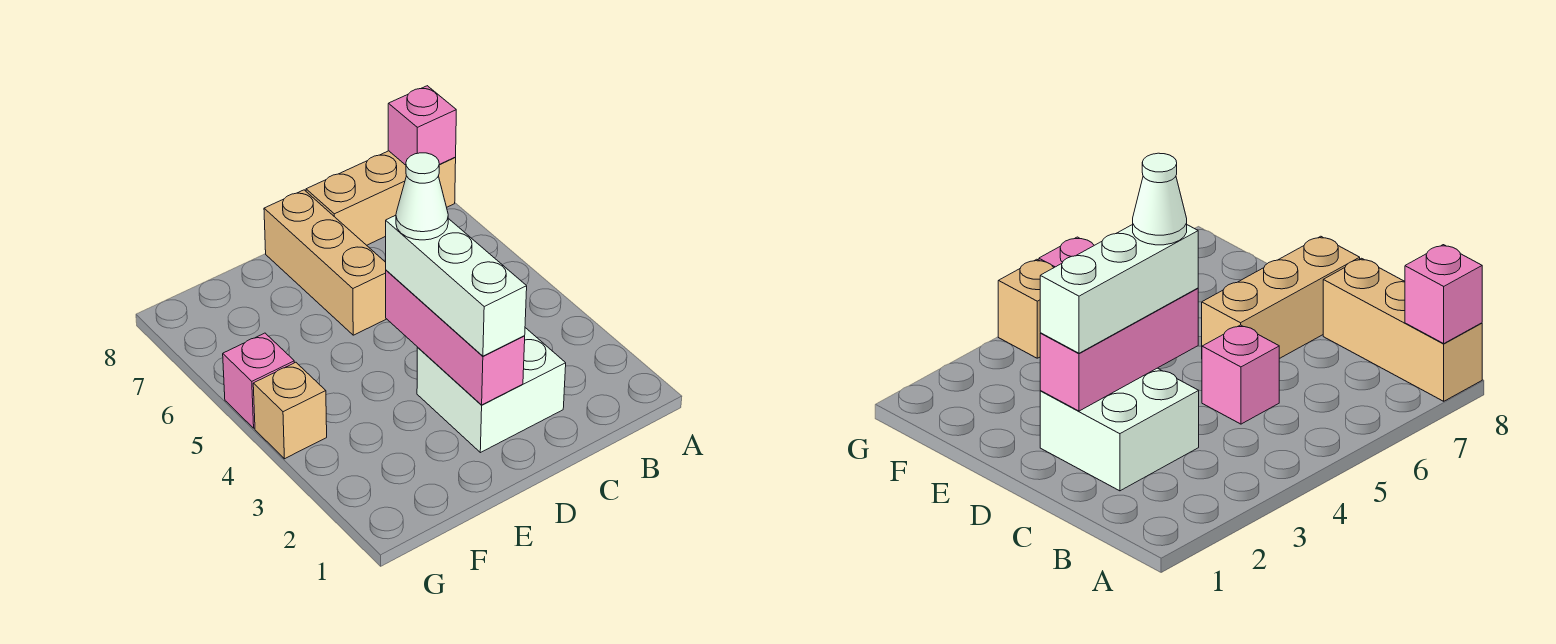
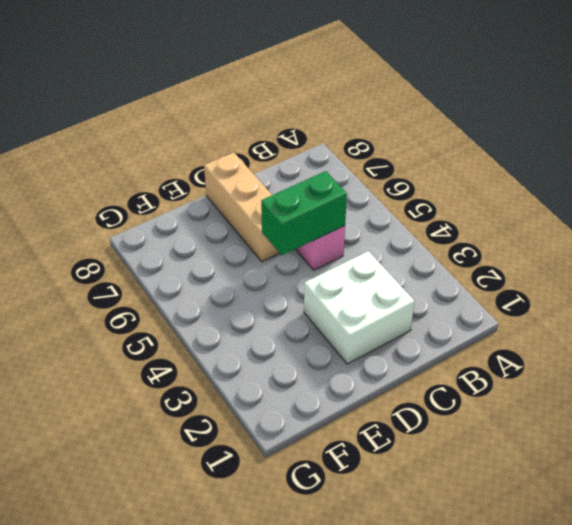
green brick C5:D5 level 2 -> none
none -> tan brick A8:C8 level 1
none -> tan brick G4 level 1

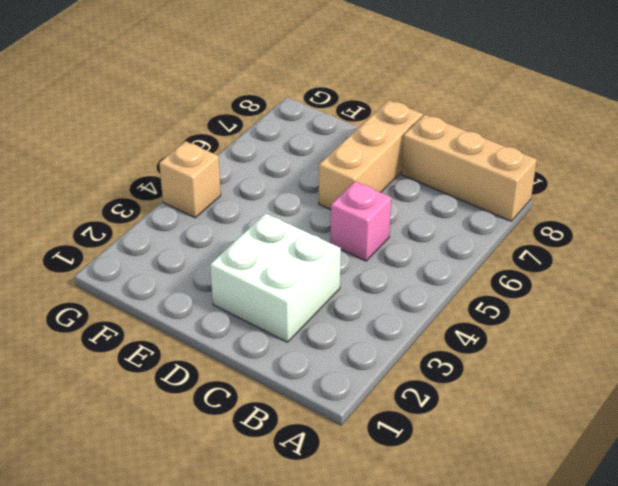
none -> pink brick G5 level 1
none -> pink brick A8 level 2

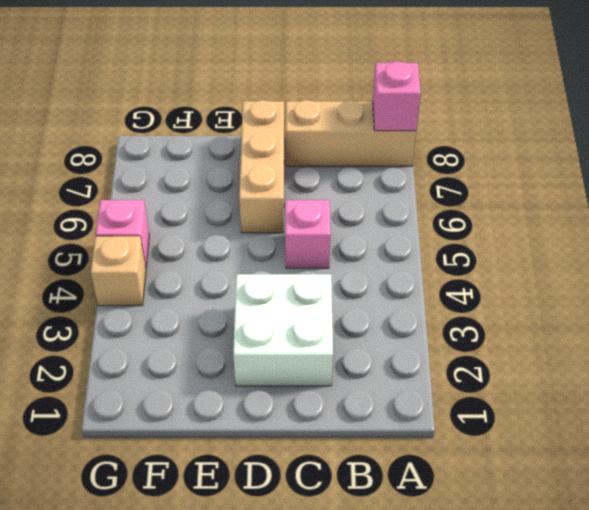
none -> pink brick D2:D4 level 2
none -> white brick D2:D4 level 3

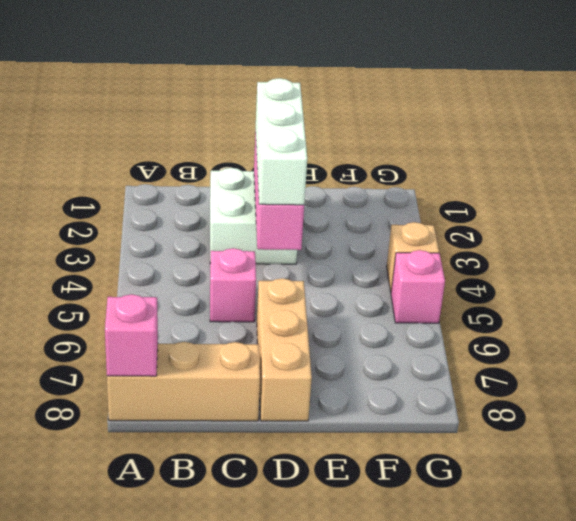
none -> white cone D4 level 4

